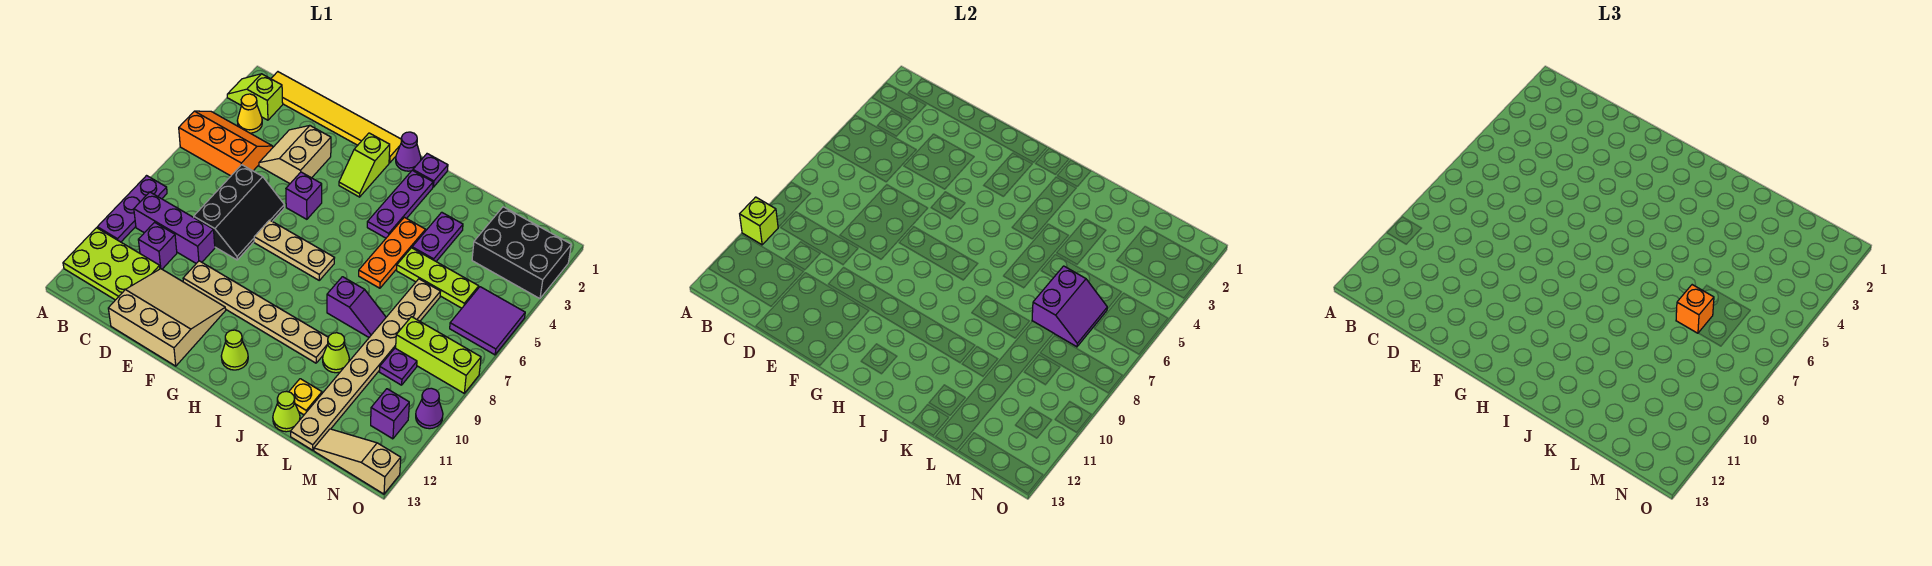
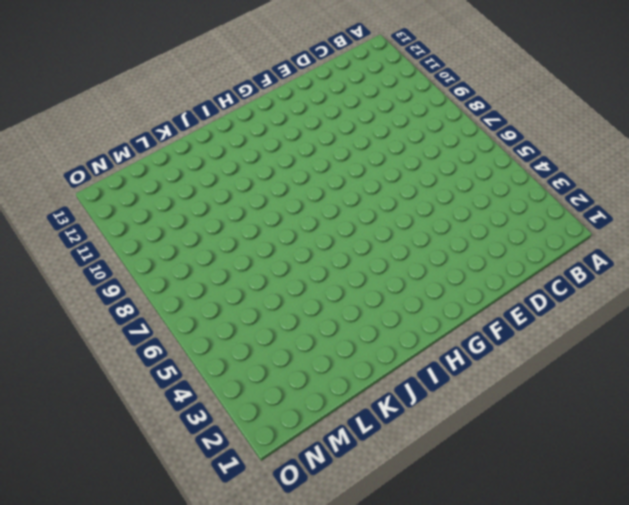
none -> lime slope A2:B2 level 1 top B
none -> orange slope A4:C5 level 1 top 5
none -> purple plate A8:A10 level 1
none -> lime plate A11:C12 level 1

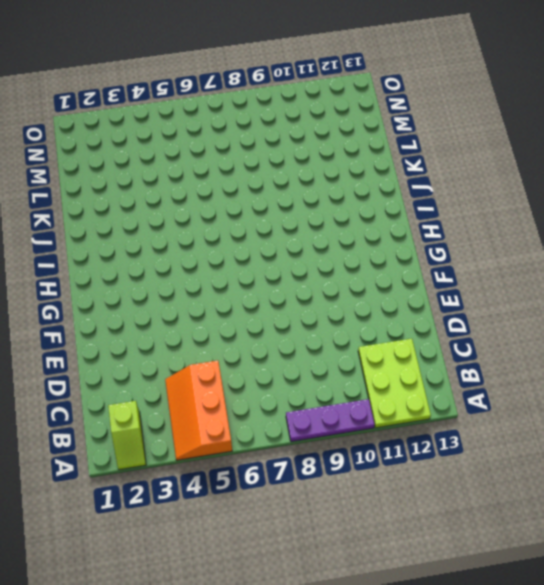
none -> yellow tile B1:G1 level 1
none -> yellow cone B3 level 1
none -> purple brick B9:D9 level 1
none -> purple brick C10 level 1

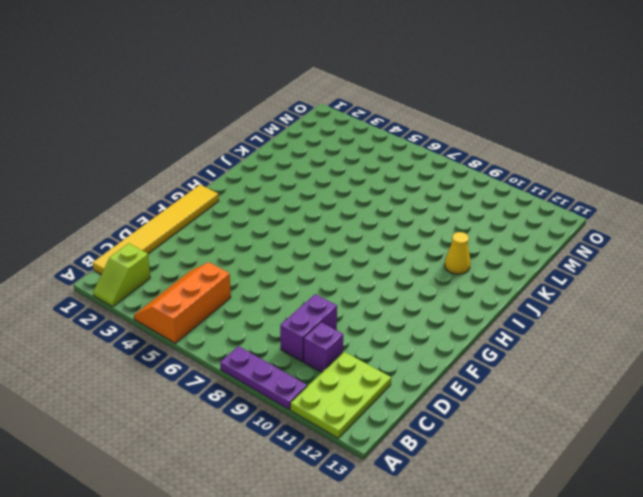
purple brick C9:D9 level 1 -> purple brick B9:D9 level 1
yellow cone J11 level 1 -> yellow cone B3 level 1
none -> tan slope D3:E4 level 1 top E
none -> black slope D6:E8 level 1 top D
none -> tan slope D11:F13 level 1 top 13
none -> tan plate E10:J10 level 1

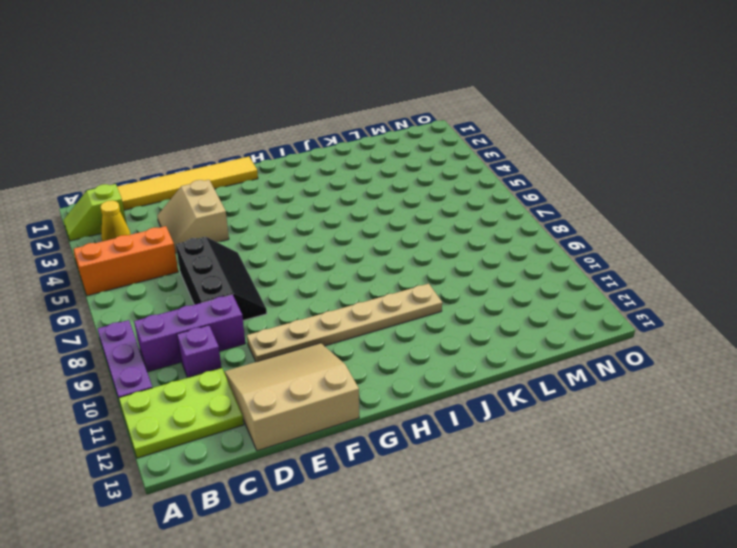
none -> purple brick F5 level 1
none -> tan plate F7:H7 level 1
none -> lime slope G2:G3 level 1 top 2
none -> purple cone H1 level 1

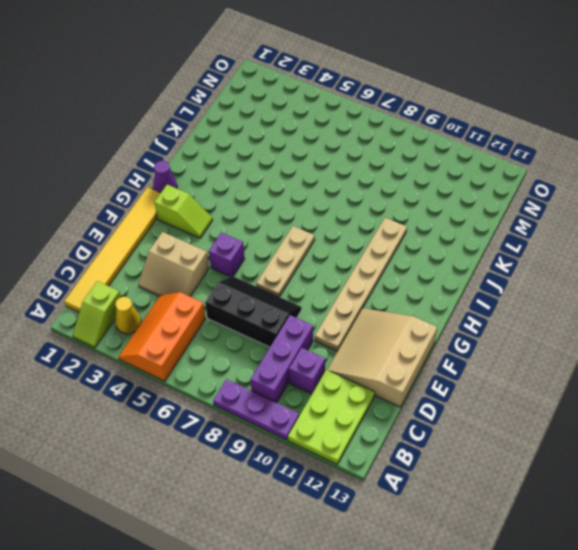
none -> lime cone H12 level 1
none -> purple plate I1 level 1
none -> purple plate I2:I4 level 1
none -> orange plate J4:J6 level 1

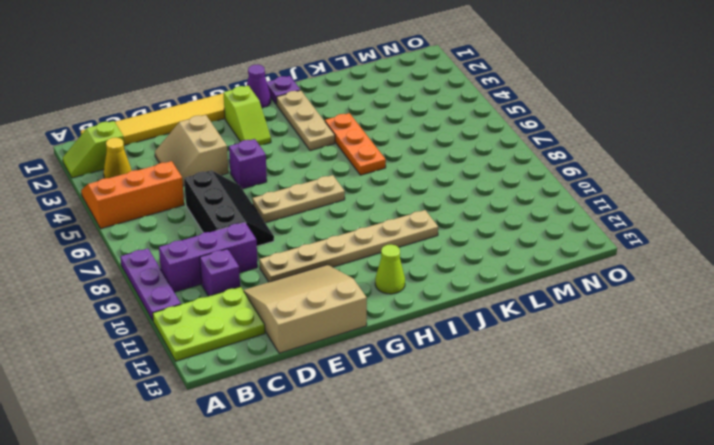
tan plate I2:I4 level 1 -> purple plate I2:I4 level 1
none -> purple slope J8:K8 level 1 top J
none -> purple plate K3:K4 level 1
none -> lime plate K5:M5 level 1
none -> lime cone K10 level 1

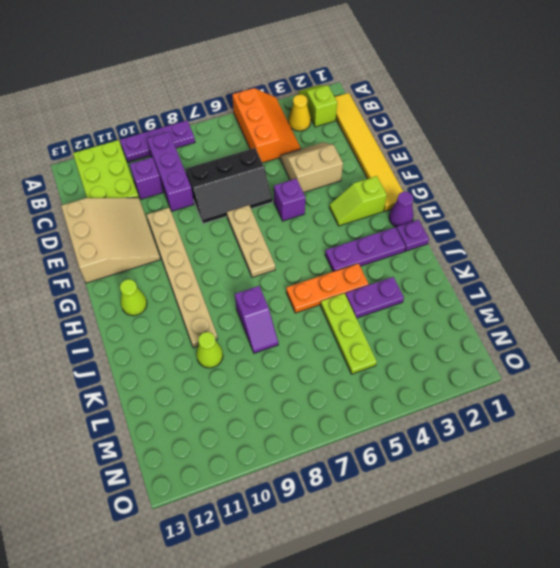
none -> yellow plate K12 level 1
none -> lime cone K13 level 1
none -> tan plate L6:L13 level 1
none -> black brick M2:O3 level 1

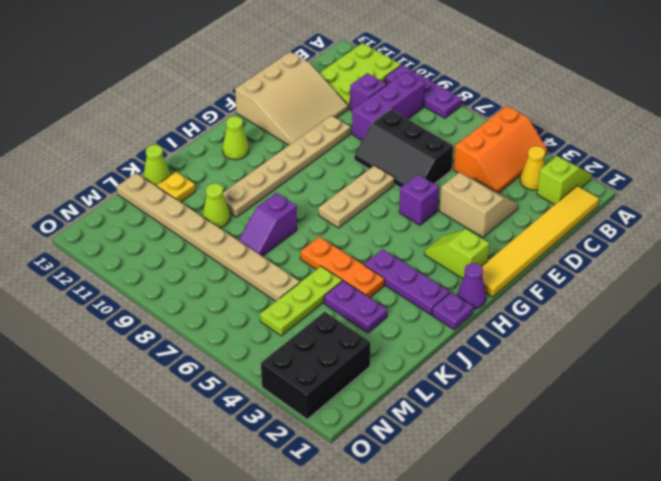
none -> lime brick M8:O8 level 1
none -> purple plate M9 level 1
none -> tan slope M13:O13 level 1 top O
none -> purple tile N5:O6 level 1

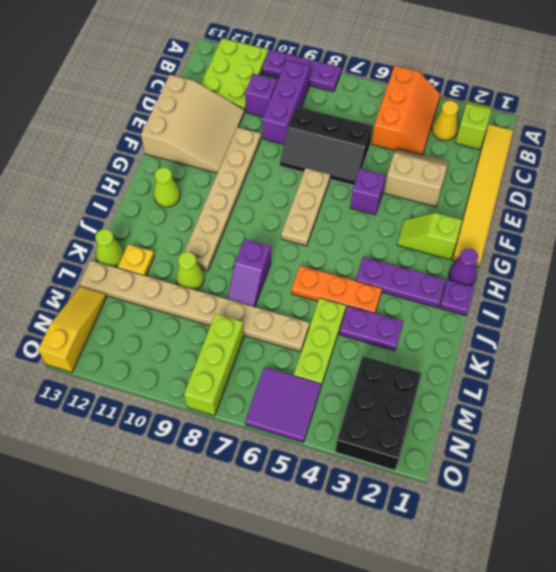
yellow slope M13:O13 level 1 top O -> tan slope M13:O13 level 1 top O
none -> purple plate M9 level 1
none -> purple brick N11 level 1
none -> purple cone O10 level 1
none -> lime brick A10 level 2

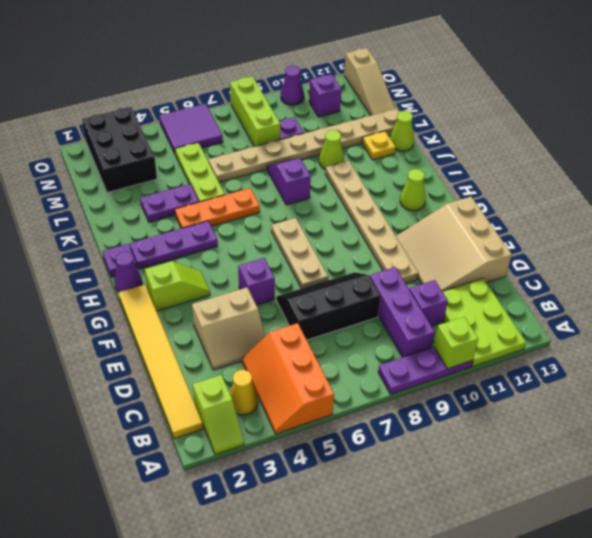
none -> purple slope L6:M7 level 2 top L
none -> orange brick L7 level 3

